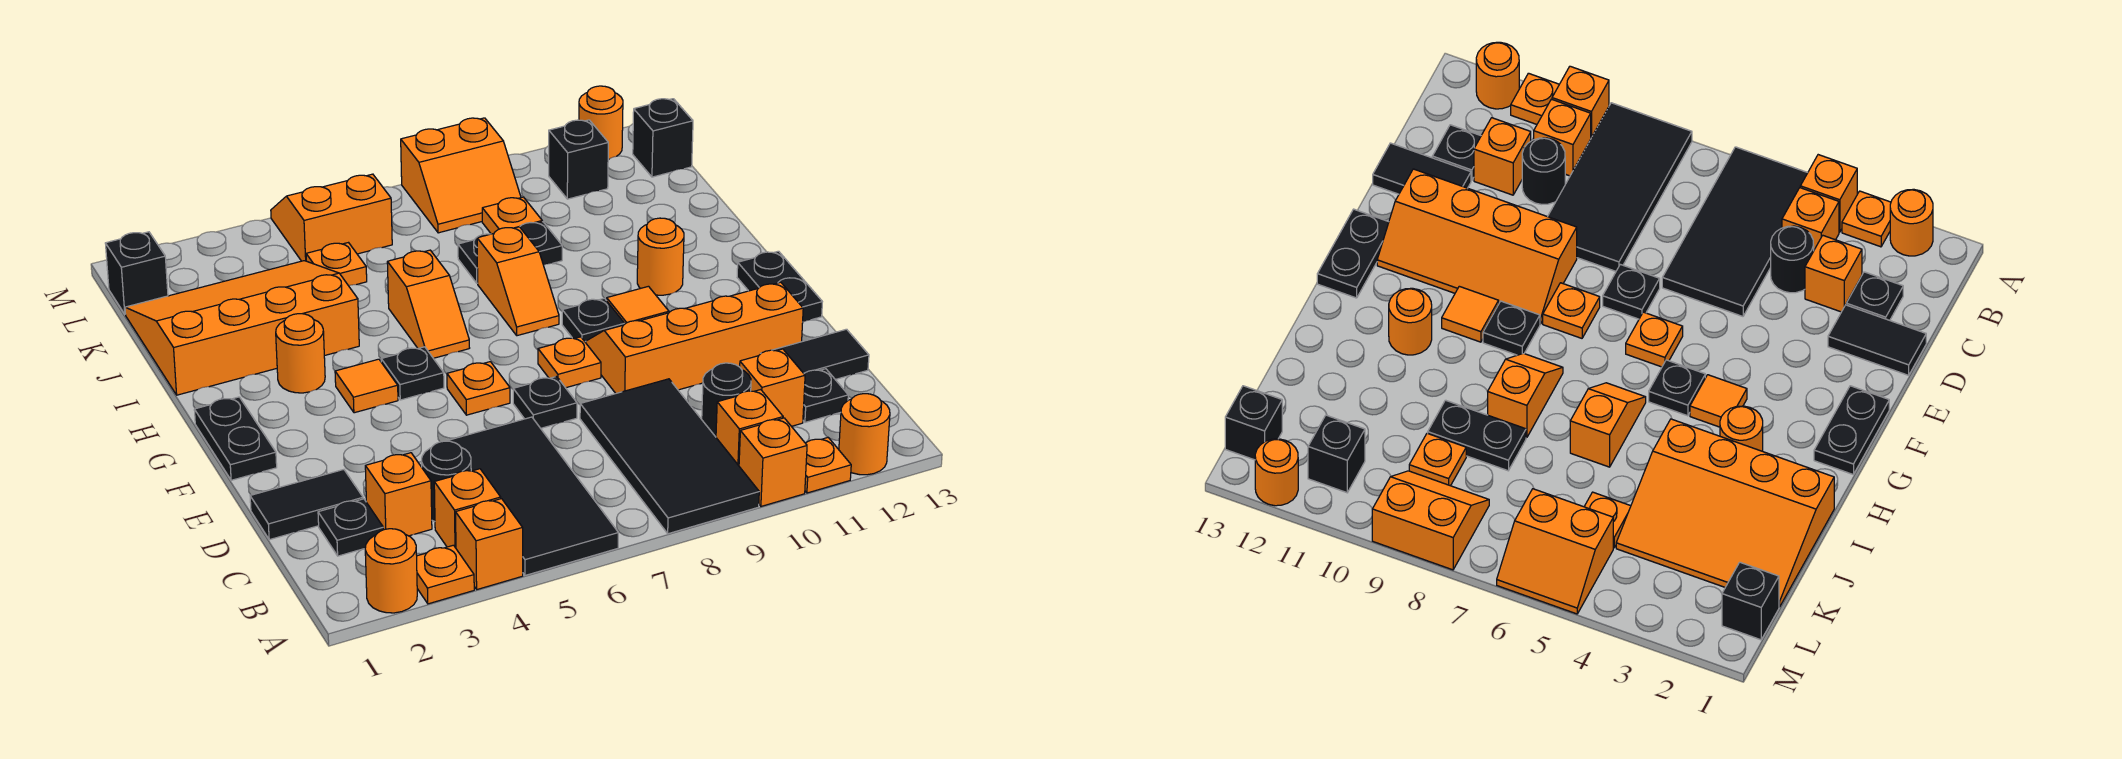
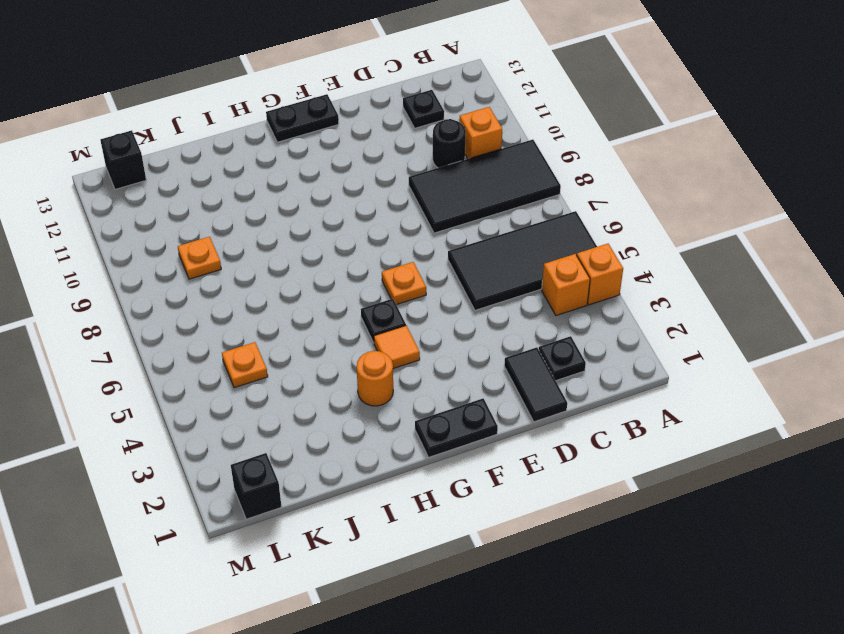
none -> orange round brick A2 level 1
none -> orange plate A3 level 1
none -> orange brick A10 level 1
none -> orange plate A11 level 1

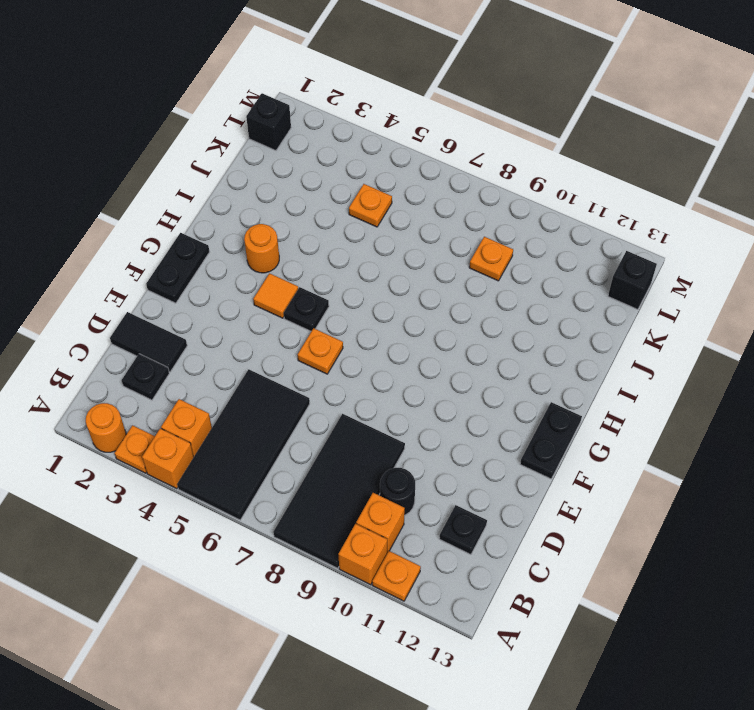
none -> orange round brick A12 level 1
none -> orange brick C3 level 1
none -> black round brick C4 level 1
none -> orange brick C11 level 1

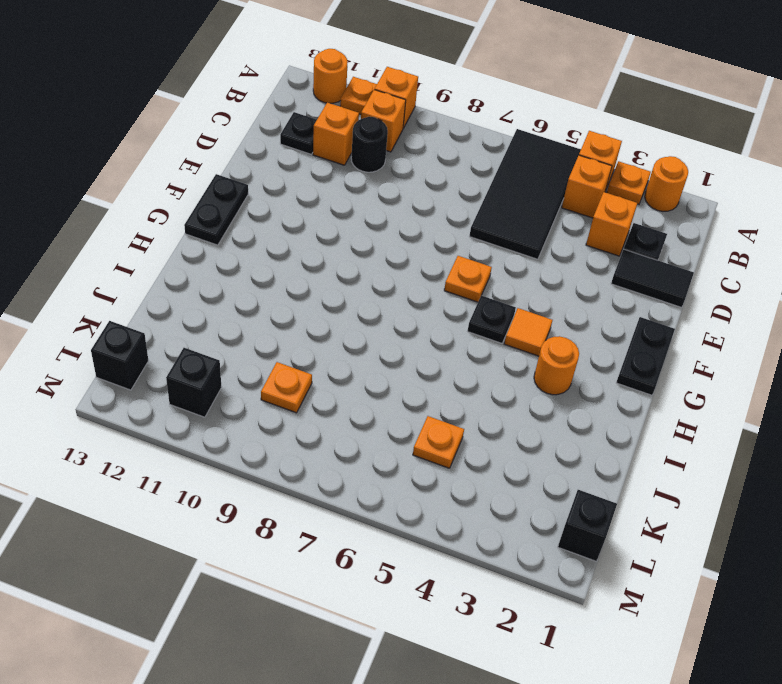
none -> black tile A8:D9 level 1
none -> black round brick C4 level 1
none -> black tile D12:D13 level 1
none -> black plate E7 level 1

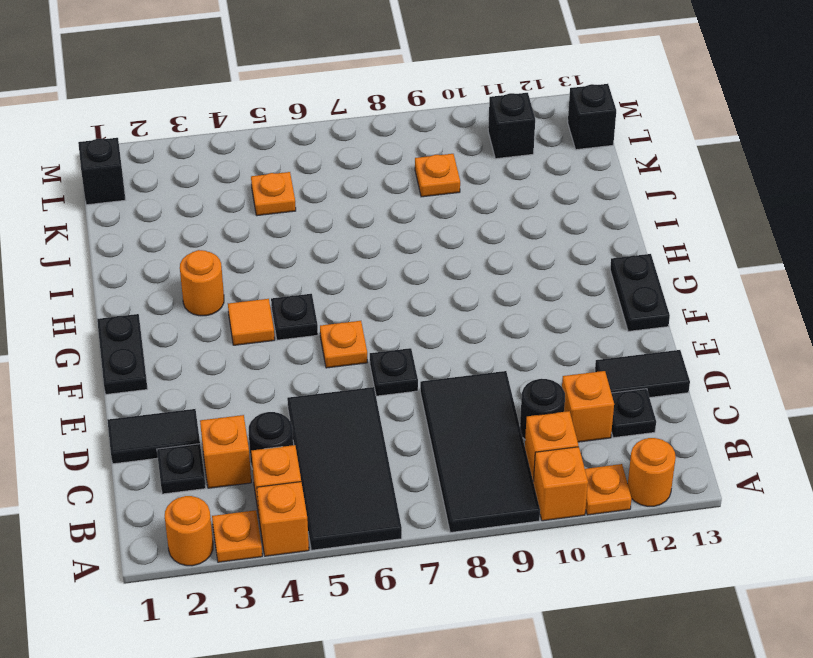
none -> orange slope E9:F12 level 1 top E
none -> orange plate F8 level 1
none -> black plate G9 level 1
none -> orange tile G10 level 1

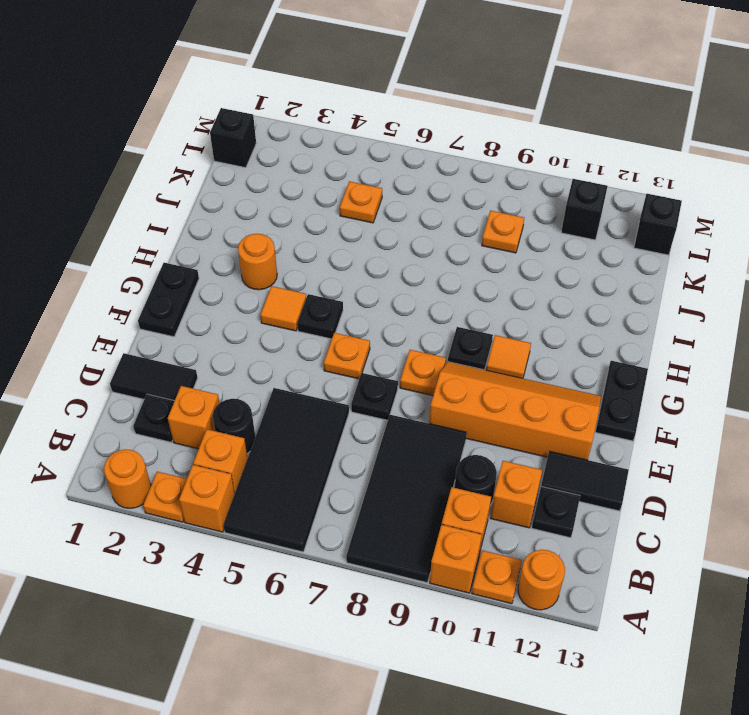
none -> orange slope H6:I6 level 1 top I
none -> orange slope H8:I8 level 1 top I
none -> orange round brick H11 level 1
none -> orange slope I1:K4 level 1 top I

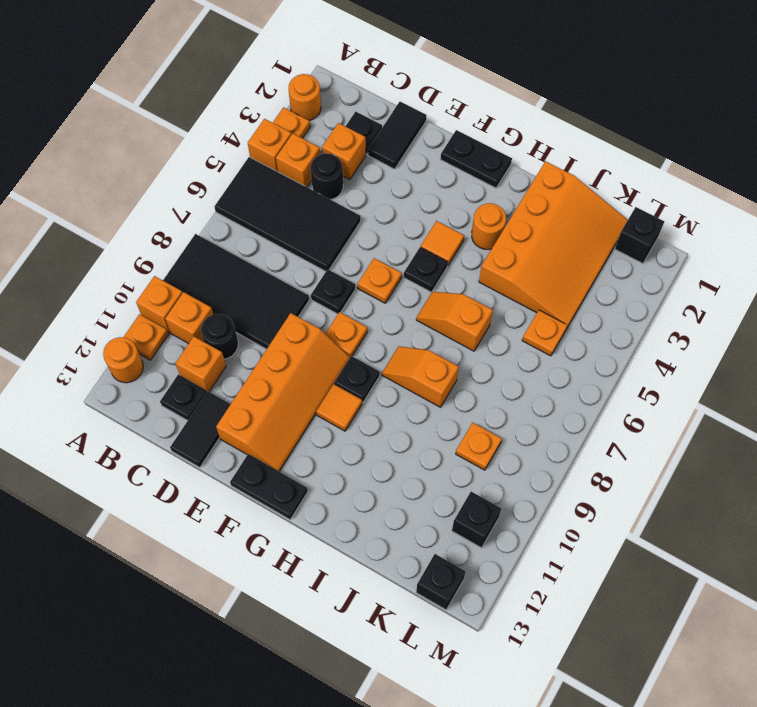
none -> orange round brick H11 level 1
none -> black plate J8:J9 level 1
none -> orange slope L5:M6 level 1 top L
none -> orange slope L8:M9 level 1 top M

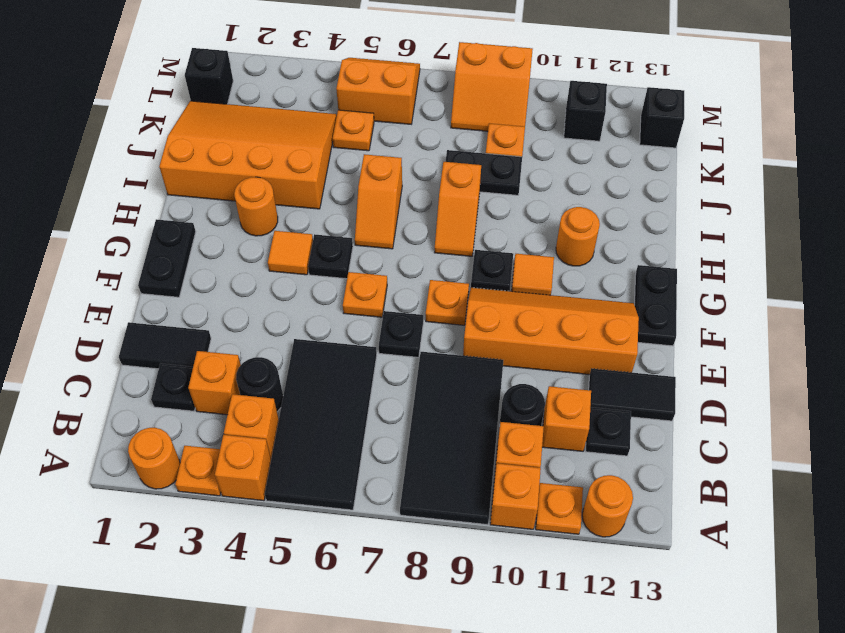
none -> orange round brick M12 level 1

